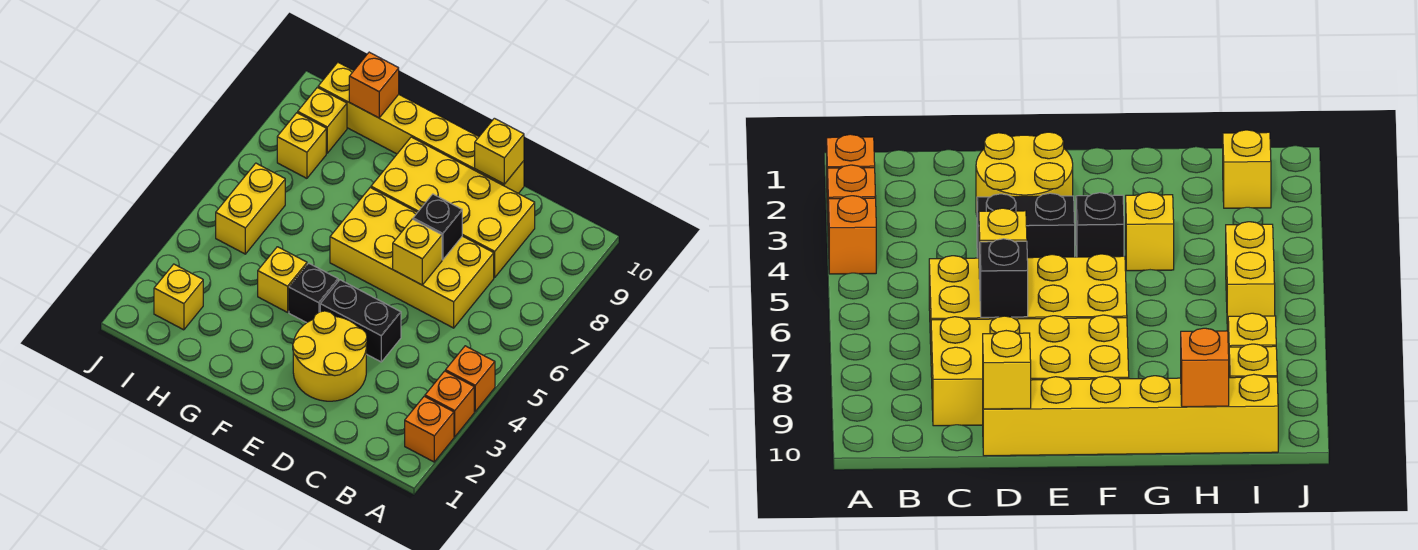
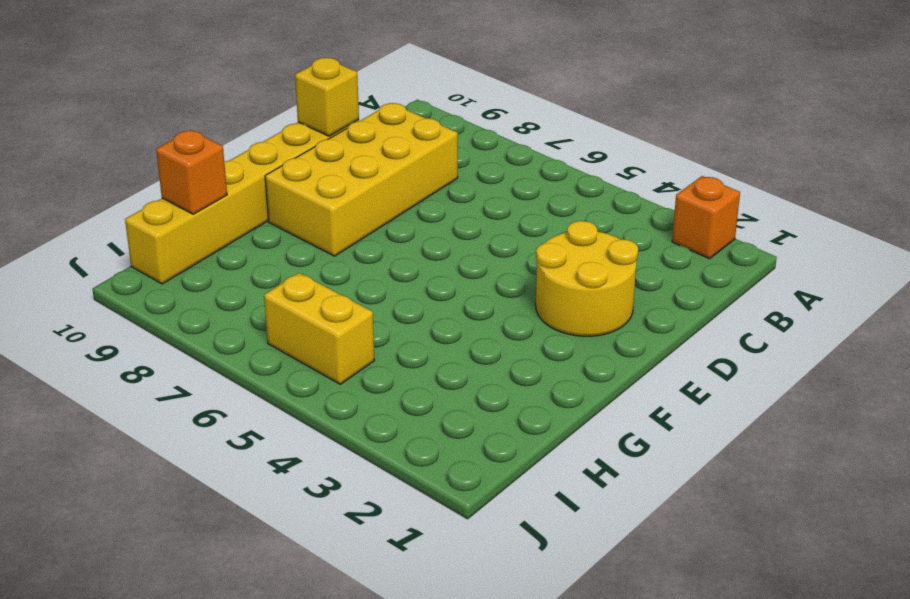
none -> orange brick A3 level 1
none -> orange brick A4 level 1
none -> yellow brick C6:F7 level 1

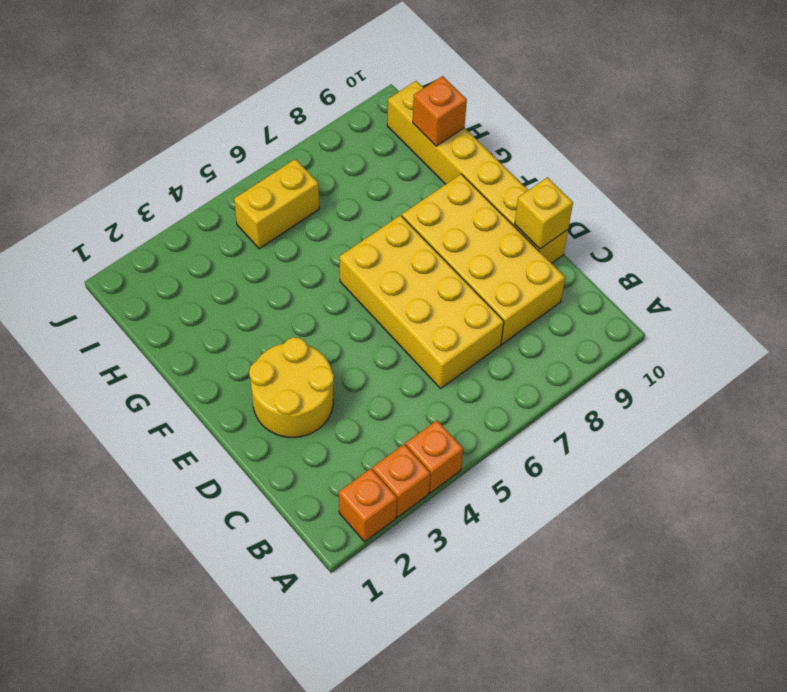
none -> black brick D4:E4 level 1
none -> black brick F4 level 1
none -> yellow brick G4 level 1

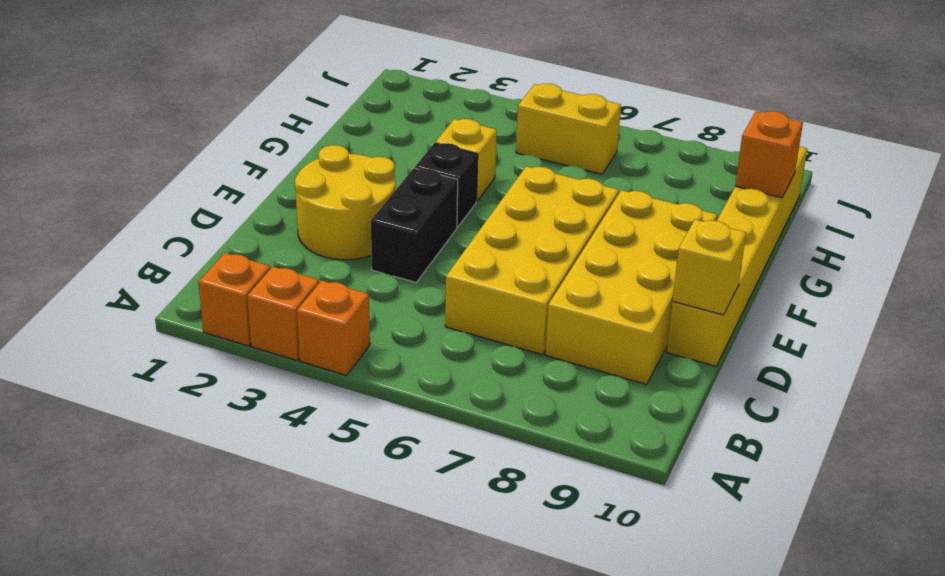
none -> yellow brick I2 level 1
none -> yellow brick I8 level 1
none -> yellow brick I9 level 1

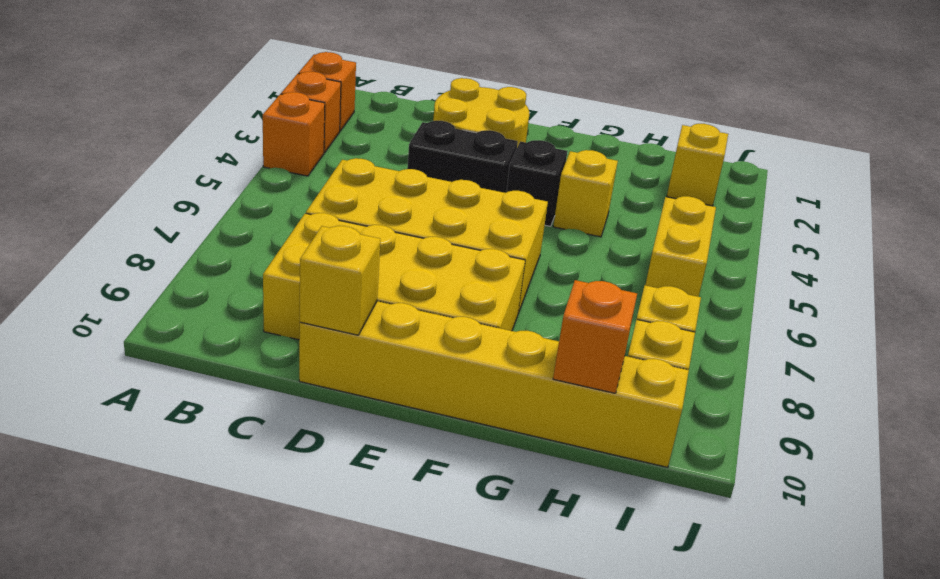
none -> yellow brick D6 level 2
none -> black brick D7 level 2

